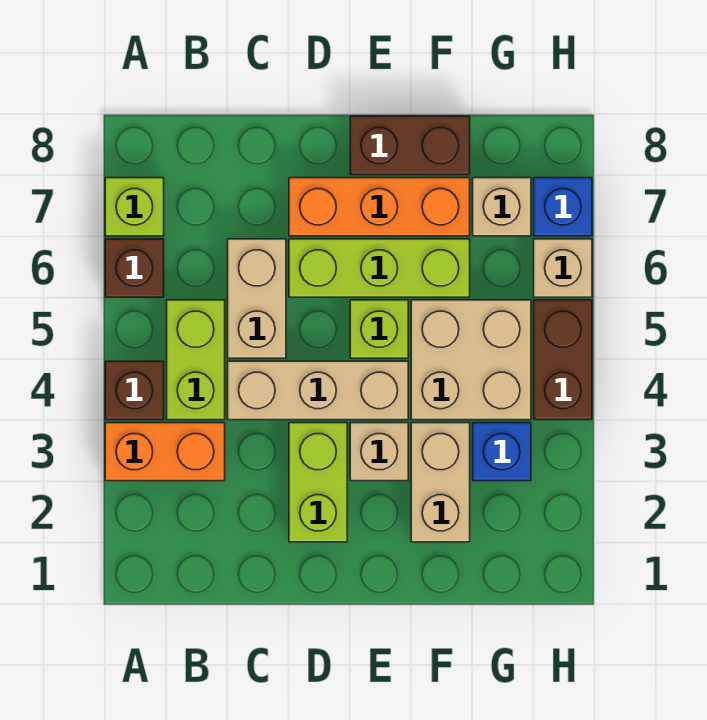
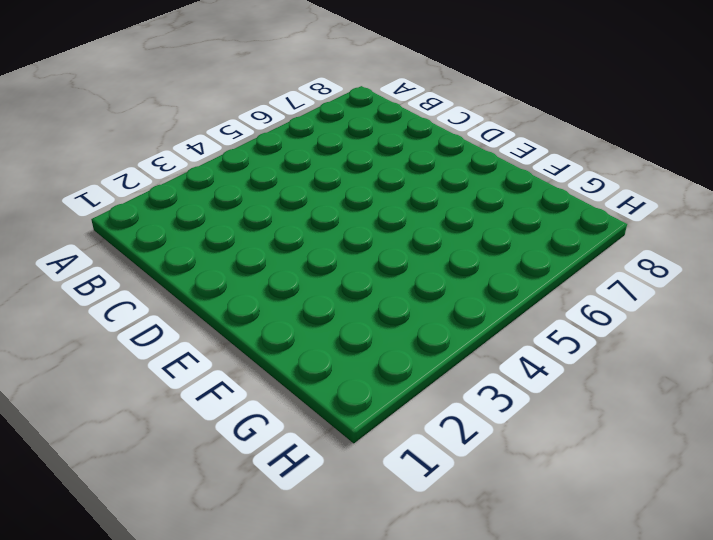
none -> orange brick A3:B3 level 1
none -> brown brick A4 level 1
none -> brown brick A6 level 1

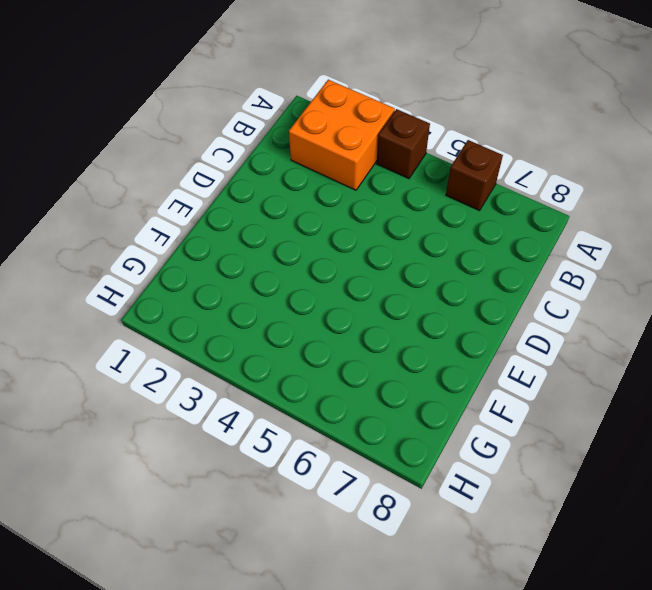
orange brick A2:B3 level 1 -> orange brick A3:B3 level 1
none -> lime brick A7 level 1
none -> lime brick B4:B5 level 1
none -> tan brick C4:E4 level 1

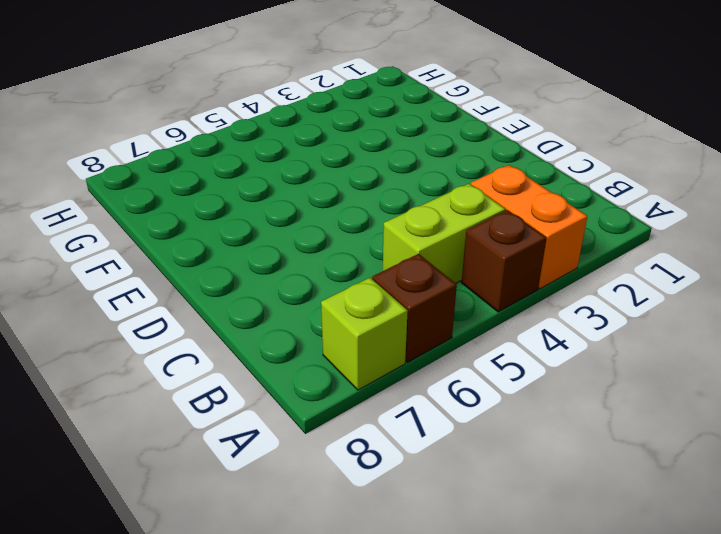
none -> tan brick C4:E4 level 1
none -> tan brick C5:C6 level 1
none -> lime brick D2:D3 level 1

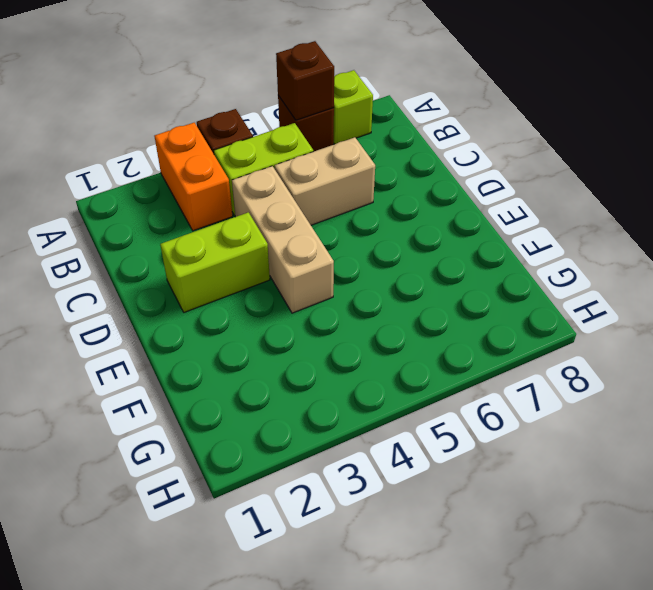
brown brick A6 level 2 -> none
none -> lime brick D6:F6 level 1
none -> orange brick D7:F7 level 1
none -> tan brick E3 level 1

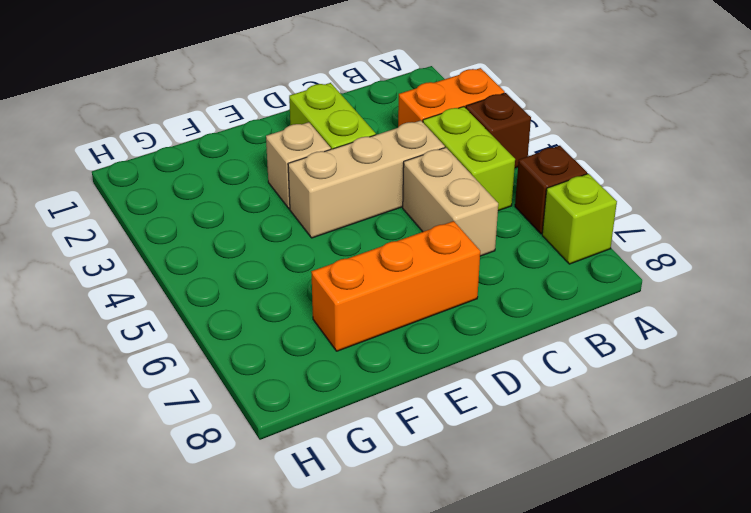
none -> lime brick D6:F6 level 1
none -> lime brick E5 level 1
none -> brown brick E8:F8 level 1

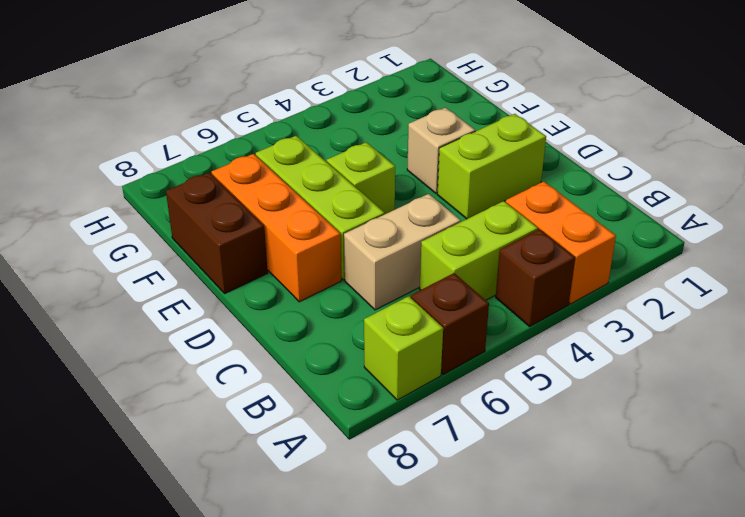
none -> tan brick C4:E4 level 1
none -> tan brick F2:F3 level 1
none -> tan brick F4:G5 level 1

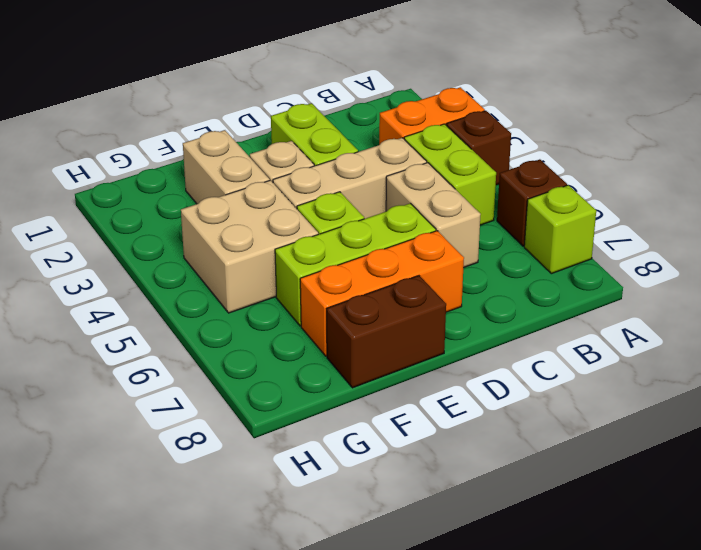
none -> blue brick G3 level 1
none -> tan brick G7 level 1
none -> brown brick H4:H5 level 1

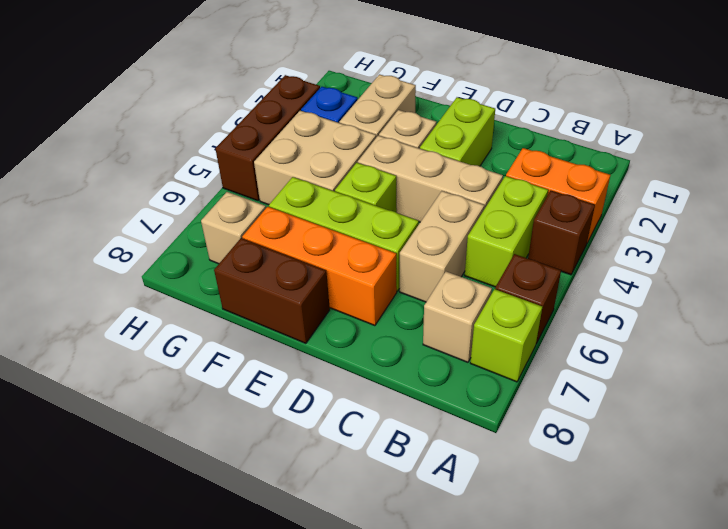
tan brick B7 level 1 -> tan brick H6 level 1
brown brick H3:H5 level 1 -> brown brick H4:H5 level 1
none -> blue brick H7 level 1

